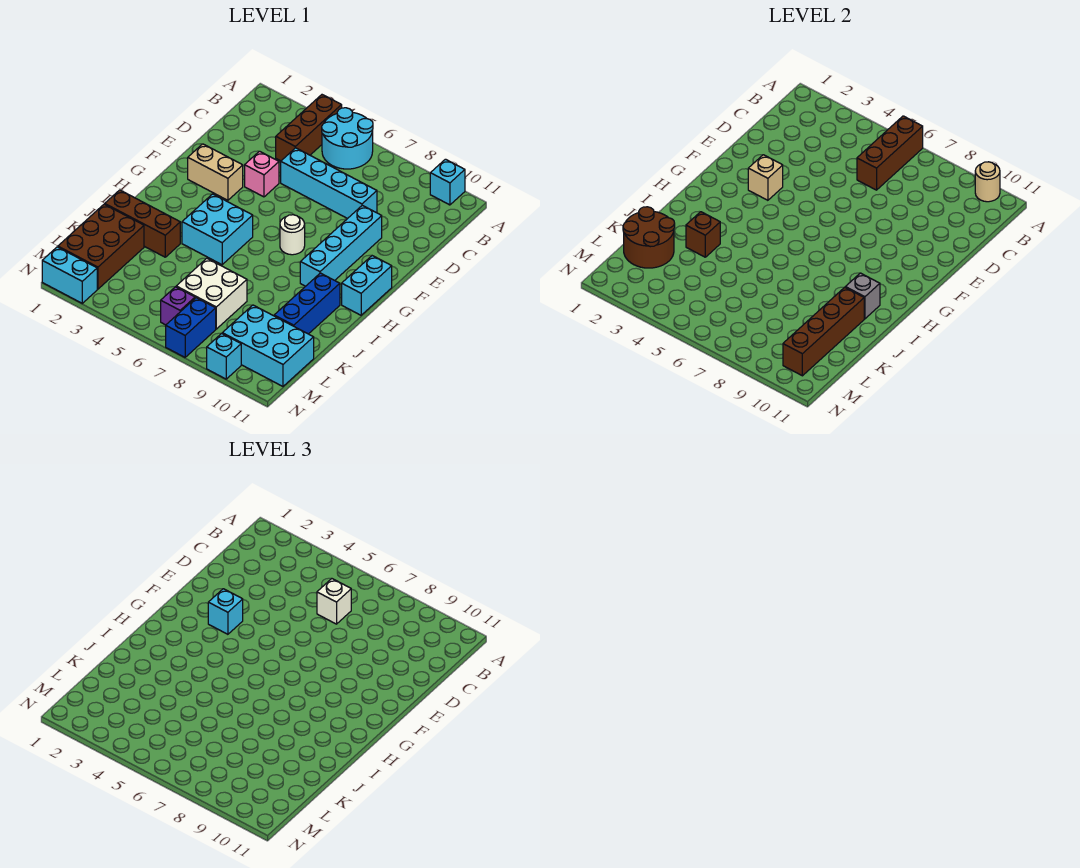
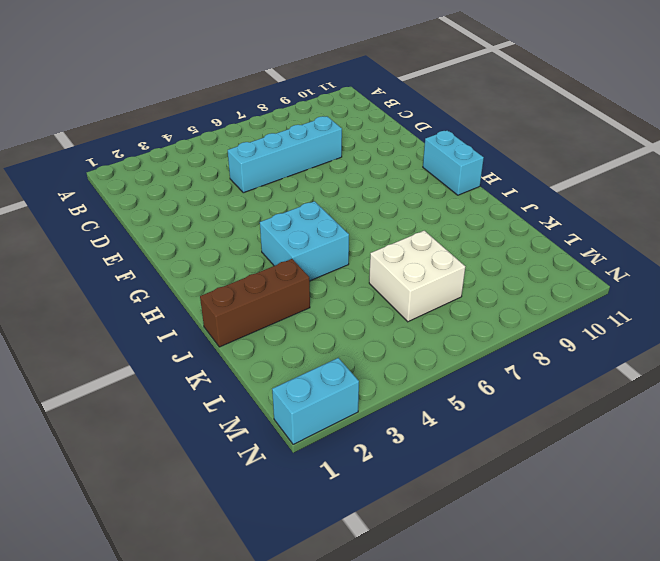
none -> brown brick A4:C4 level 1
none -> cyan round brick A5:B6 level 1
none -> cyan brick A10 level 1

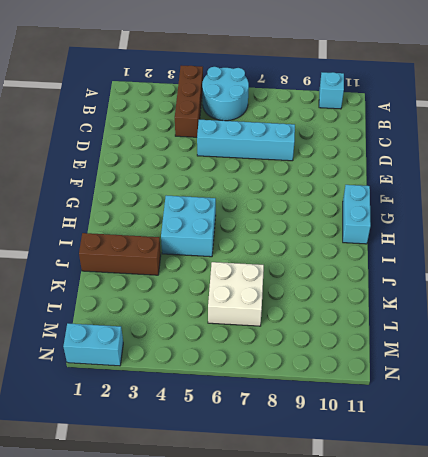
none -> pink brick E4 level 1
none -> cyan brick E9:H9 level 1
none -> tan brick F2:F3 level 1

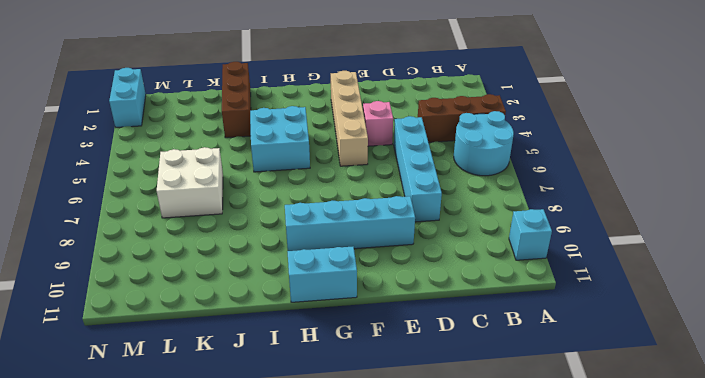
tan brick F2:F5 level 1 -> tan brick F2:F3 level 1
none -> white round brick G7 level 1
none -> blue brick I10:K10 level 1
none -> brown brick K1:M2 level 1

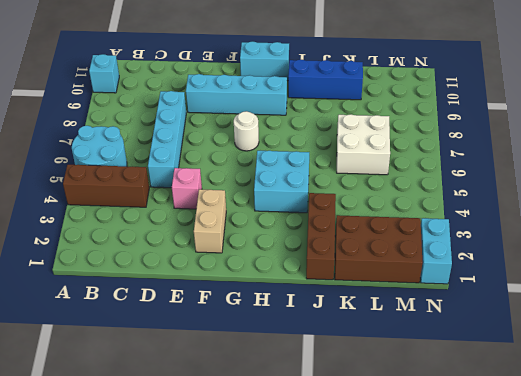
none -> cyan brick L9:M11 level 1
none -> purple brick M6 level 1
none -> blue brick M7:N7 level 1

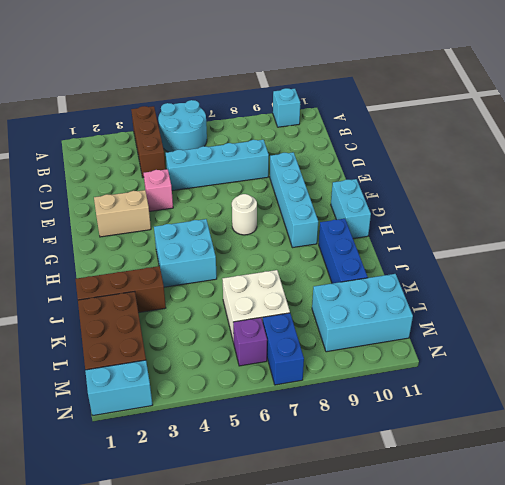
none -> cyan brick N9 level 1
none -> brown brick A6:C6 level 2
none -> tan round brick A10 level 2

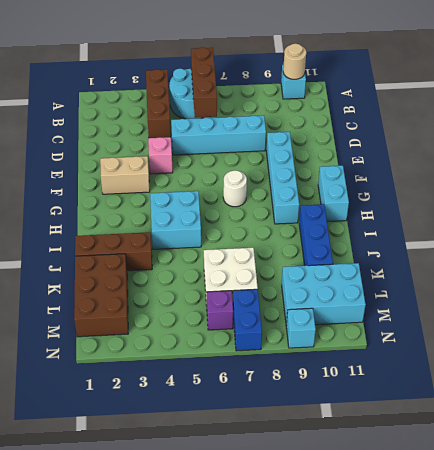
none -> cyan brick N1:N2 level 1
none -> tan brick F3 level 2
none -> grey brick I10 level 2

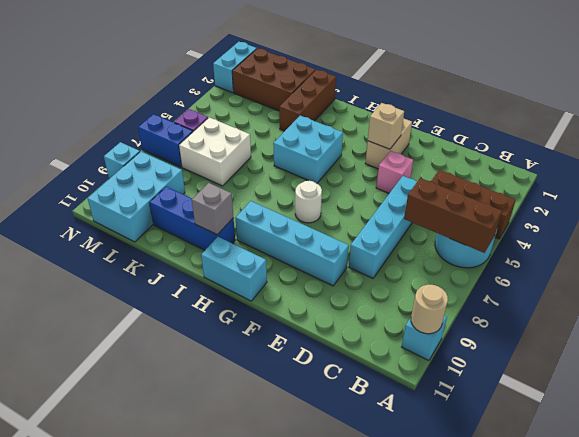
none -> brown brick J3 level 2
none -> brown brick J10:M10 level 2
none -> brown round brick K1:L2 level 2

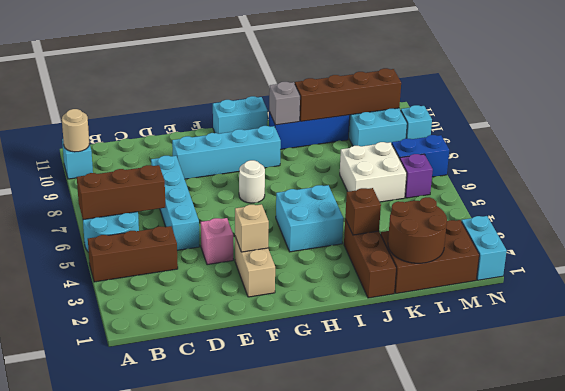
none -> white brick C6 level 3
none -> cyan brick F3 level 3

